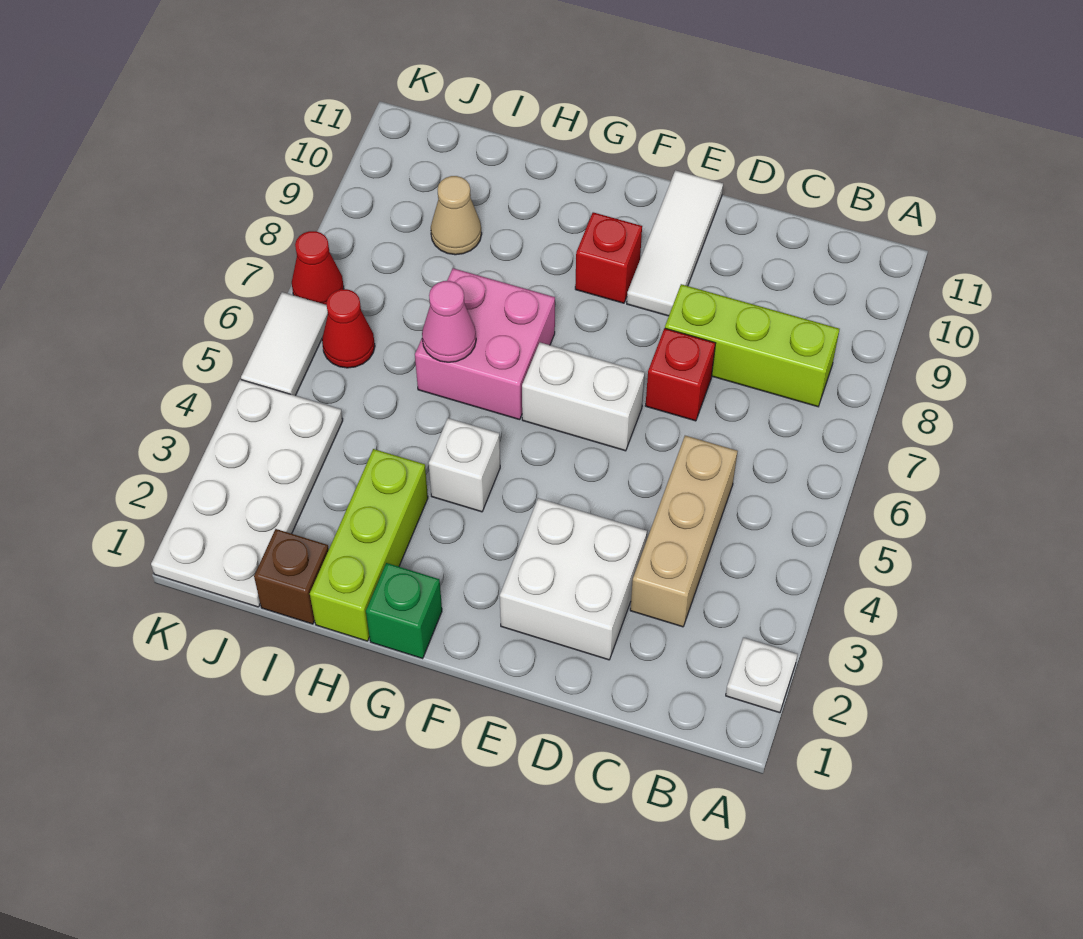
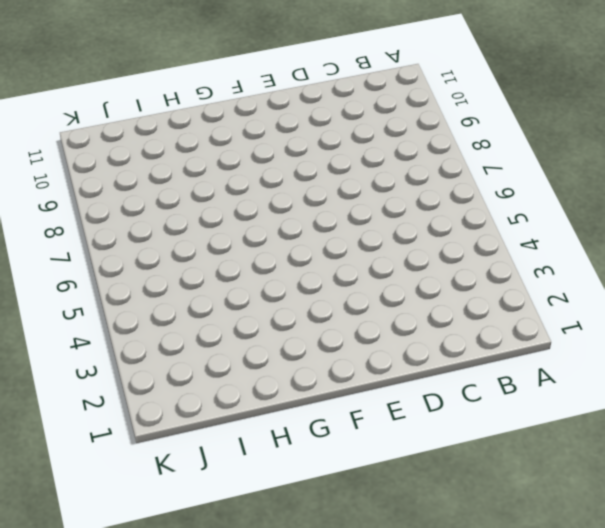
none -> white plate A2 level 1
none -> lime brick B8:D8 level 1
none -> tan brick C3:C5 level 1

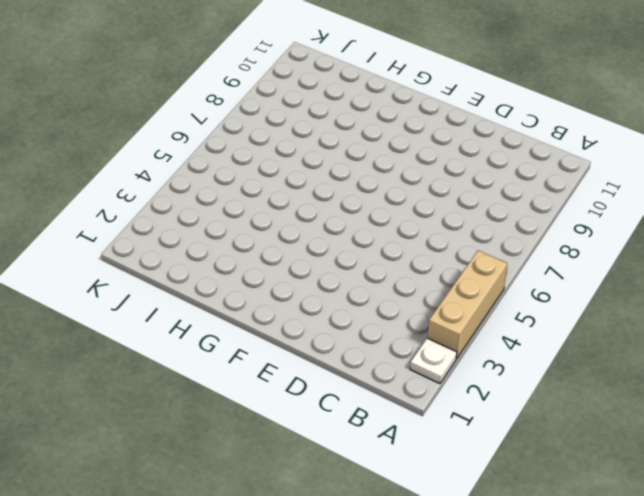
tan brick A3:A5 level 1 -> tan brick C3:C5 level 1
none -> lime brick B8:D8 level 1
none -> white brick D2:E3 level 1
none -> red brick D7 level 1

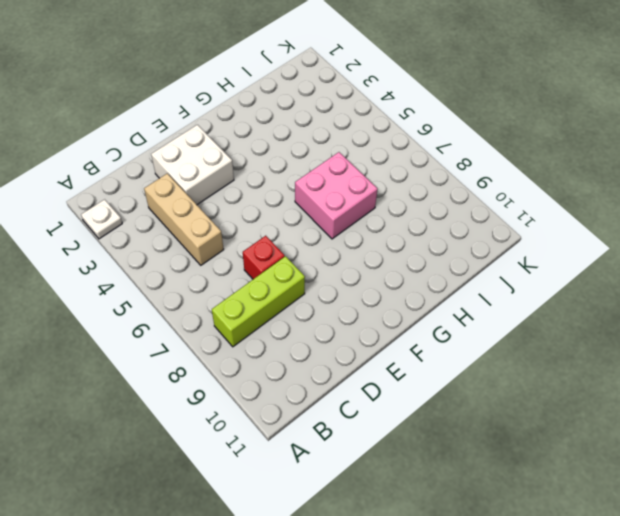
none -> white brick E6:F6 level 1
none -> white tile E9:E11 level 1
none -> red brick F9 level 1

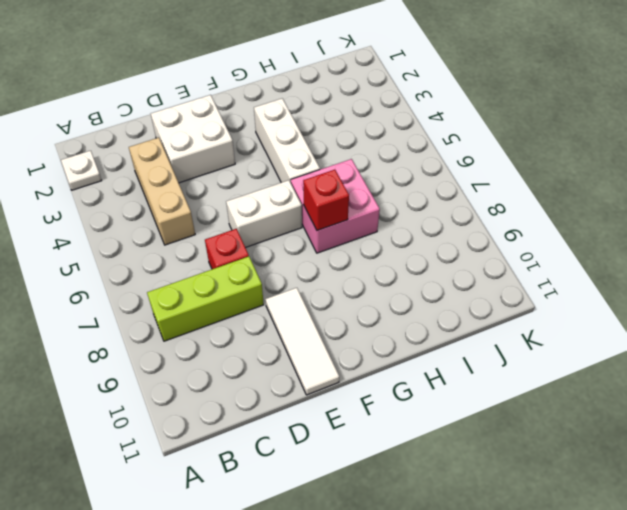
white brick G3:G5 level 1 -> white brick G4 level 1
red brick G7 level 2 -> red brick F9 level 1
none -> green brick G1 level 1
none -> lime brick H1:H3 level 1
none -> brown brick I1 level 1

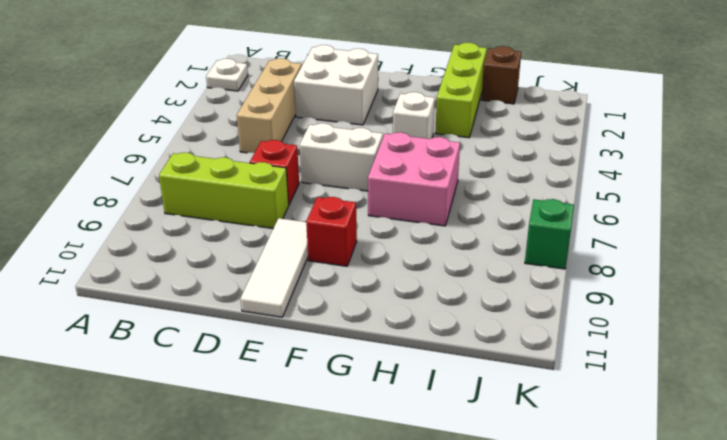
green brick K8 level 1 -> green brick G1 level 1
none -> tan cone I9 level 1
none -> white plate J1:K4 level 1
none -> red cone J6 level 1

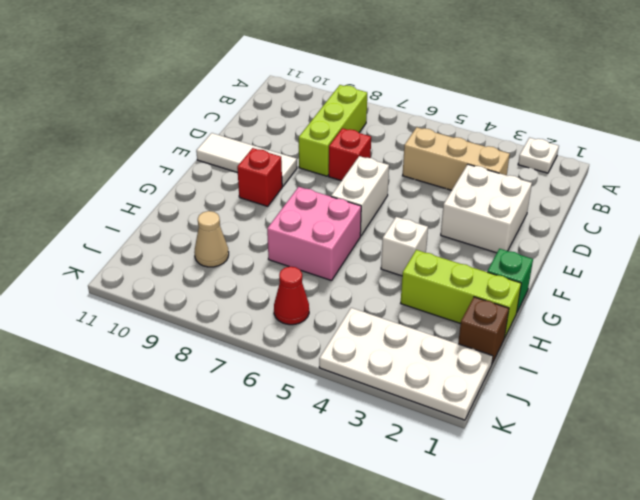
none -> white tile K5:K6 level 1
none -> red cone K7 level 1
none -> pink cone H6 level 2

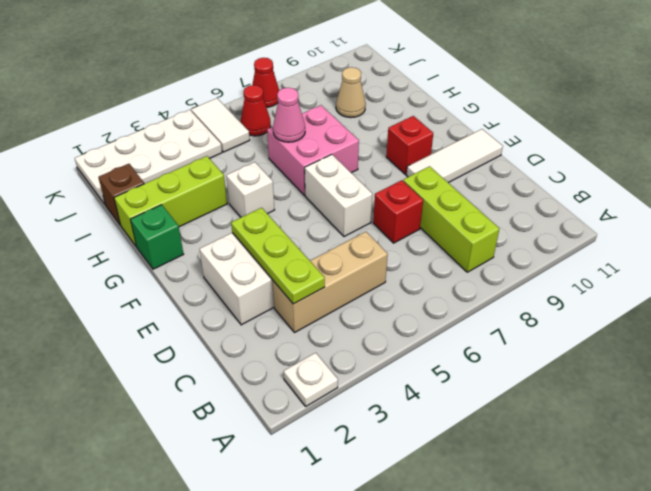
lime plate C3:E3 level 2 -> none
white tile J5:K5 level 1 -> white tile K5:K6 level 1

